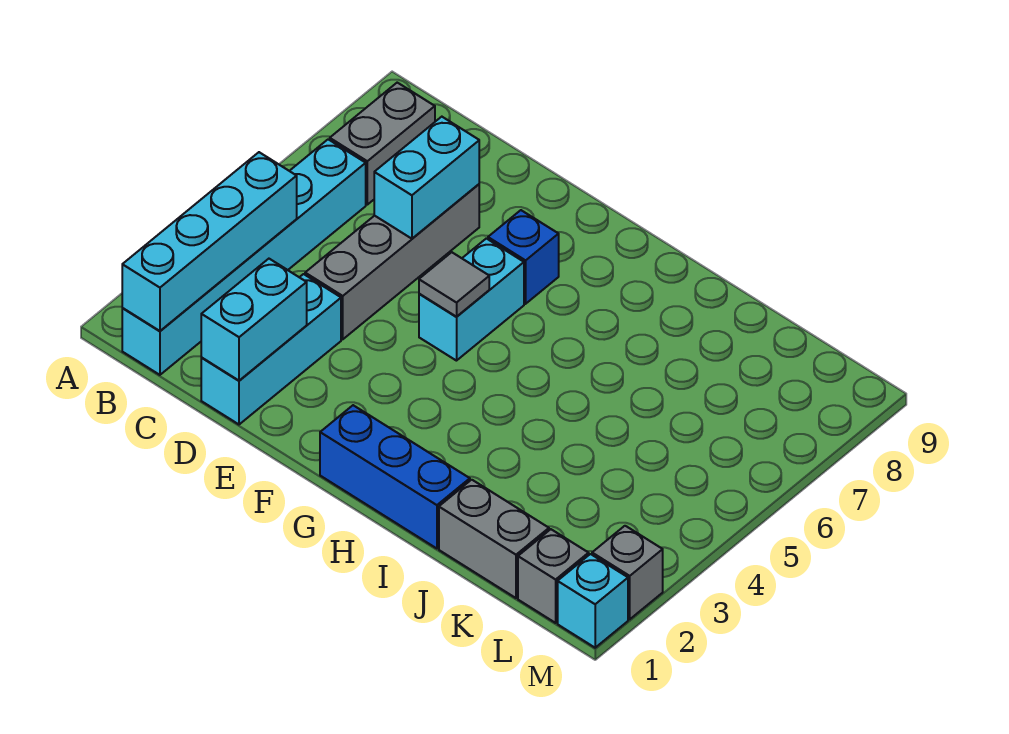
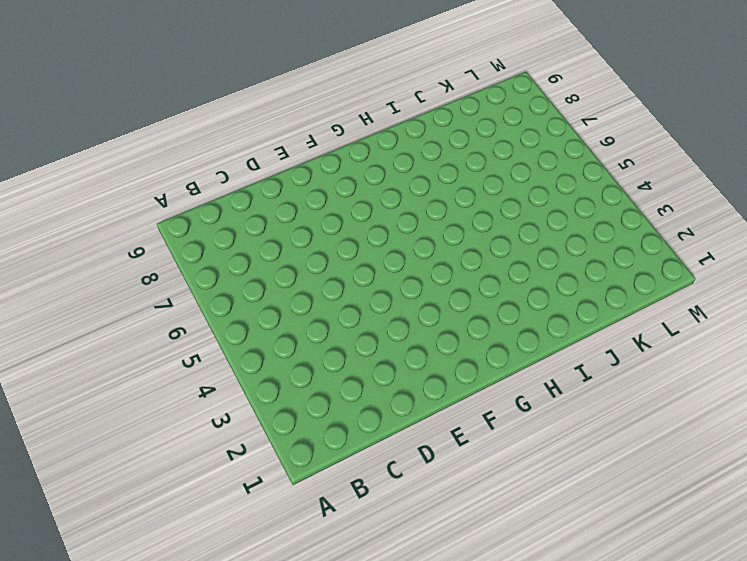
none -> cyan brick B1:B6 level 1
none -> grey brick B7:B8 level 1
none -> cyan brick D1:D3 level 1

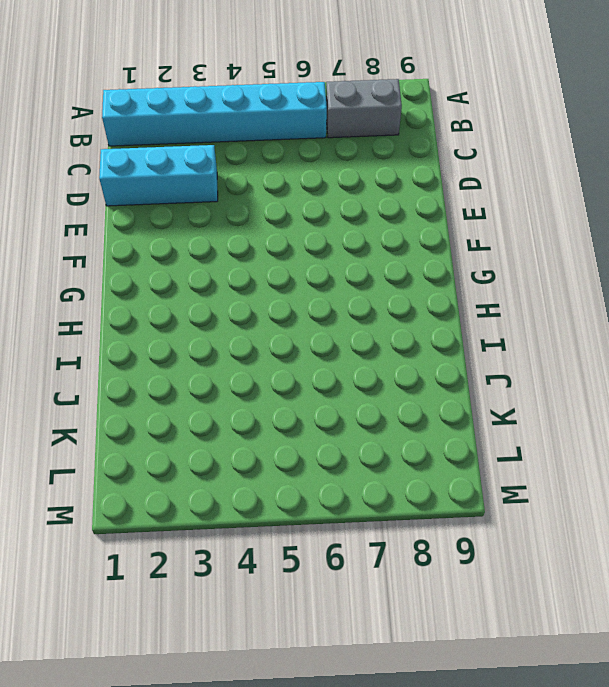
none -> grey brick D4:D7 level 1
none -> cyan brick F5:F6 level 1
none -> blue brick F7 level 1

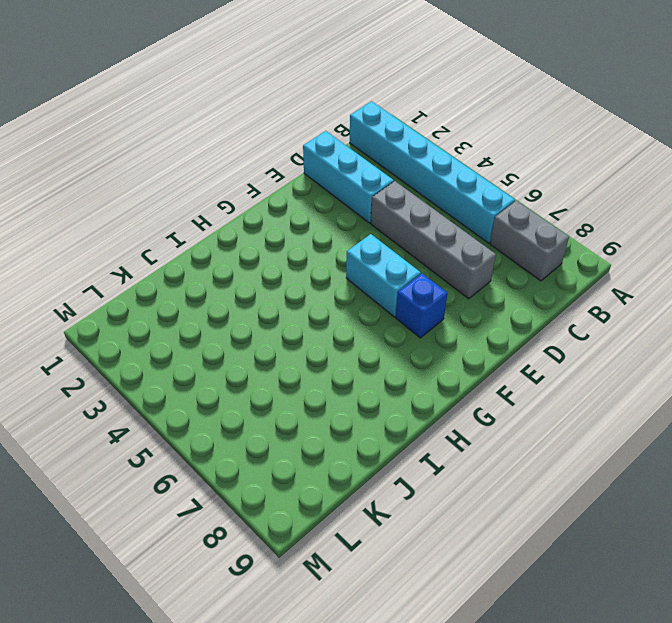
none -> blue brick G1:I1 level 1
none -> grey brick J1:K1 level 1
none -> grey brick L1 level 1

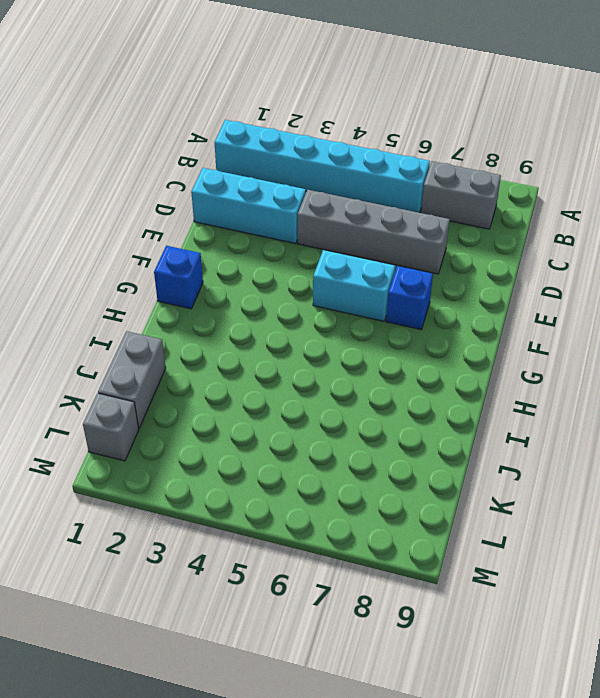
blue brick G1 level 1 -> blue brick G1:I1 level 1
none -> cyan brick M1 level 1
none -> grey brick M2 level 1
none -> cyan brick B1:B4 level 2

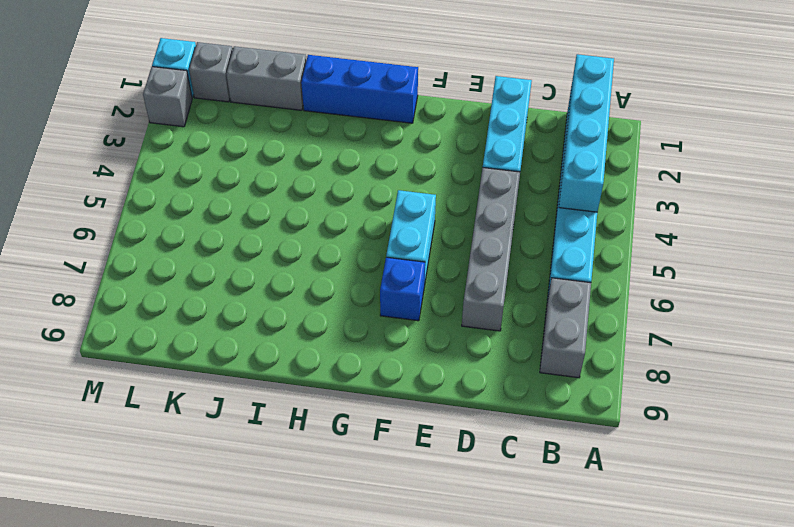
none -> cyan brick D1:D2 level 2
none -> cyan brick D6:D7 level 2
none -> grey tile F5 level 2

